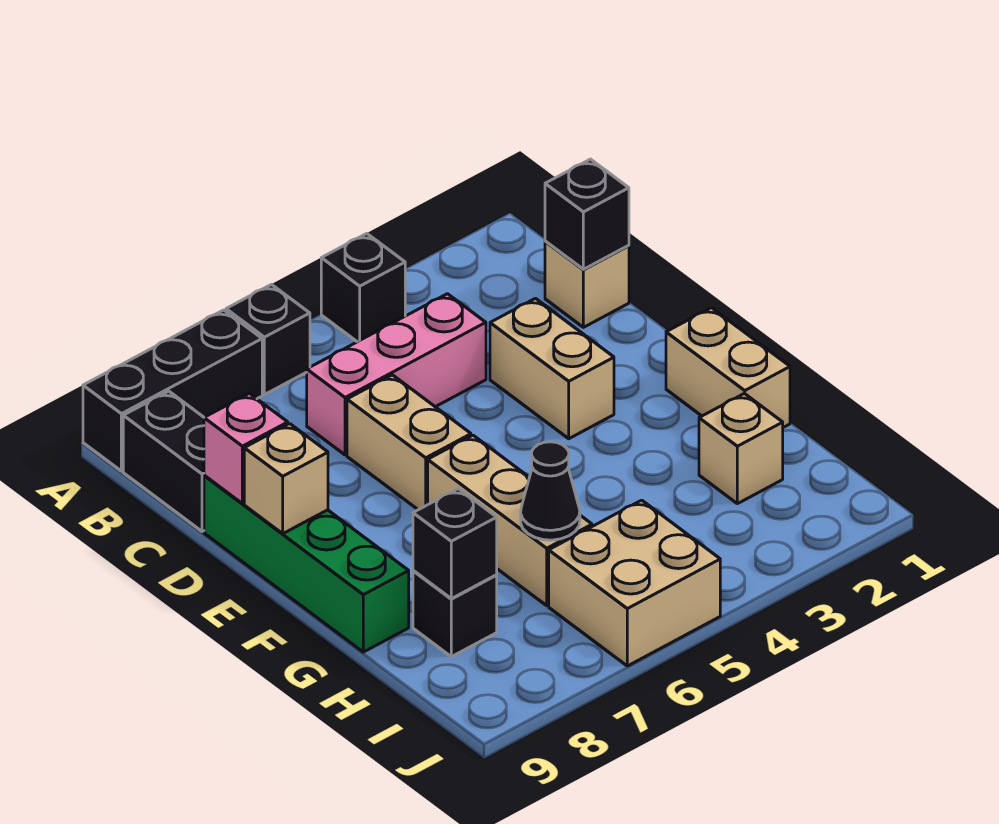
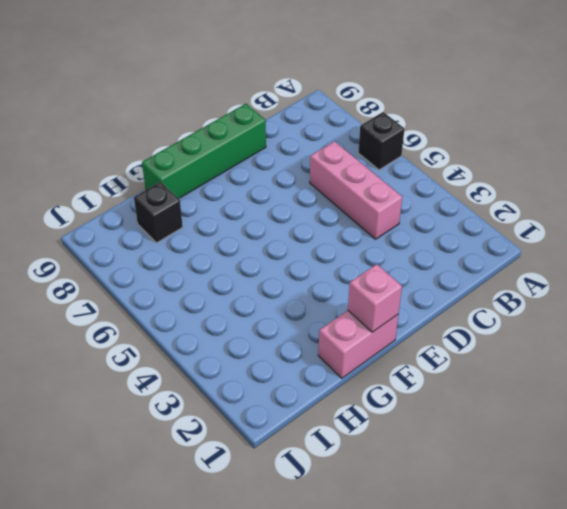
pink brick F1:G1 level 1 -> tan brick F1:G1 level 1
pink brick F1 level 2 -> pink brick D9 level 2
none -> black brick A4 level 1
none -> black brick A7:A9 level 1
none -> black brick B9:C9 level 1

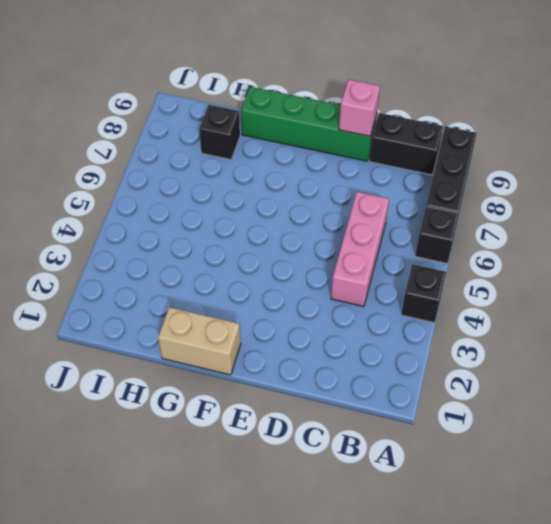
none -> tan brick C1 level 1
none -> tan brick D3:E3 level 1
none -> tan brick D6:E6 level 1

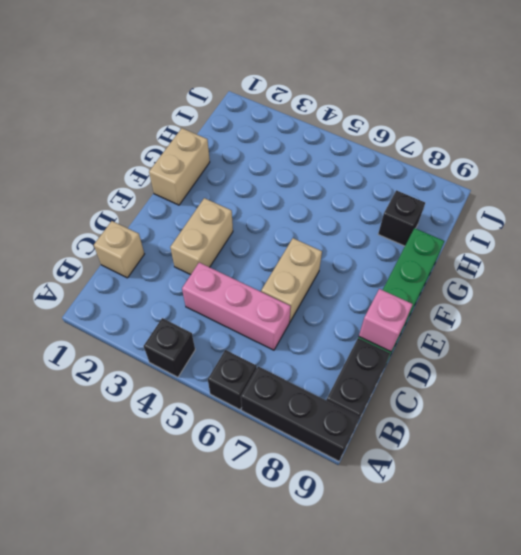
none -> tan brick F6:H6 level 1
none -> tan brick H2 level 1
none -> tan brick I5:J6 level 1

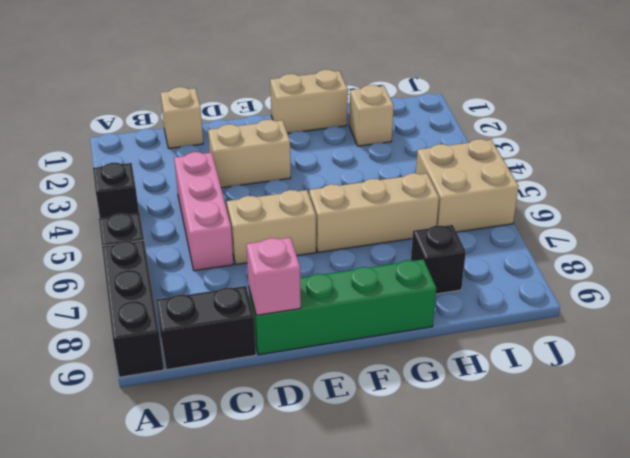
none -> black brick C1 level 2
none -> tan brick E9 level 2
none -> black cone H6 level 2

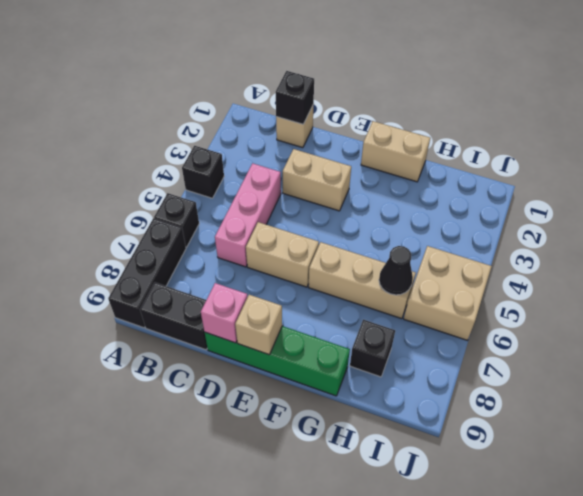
none -> tan brick H2 level 1
none -> black brick H8 level 2

